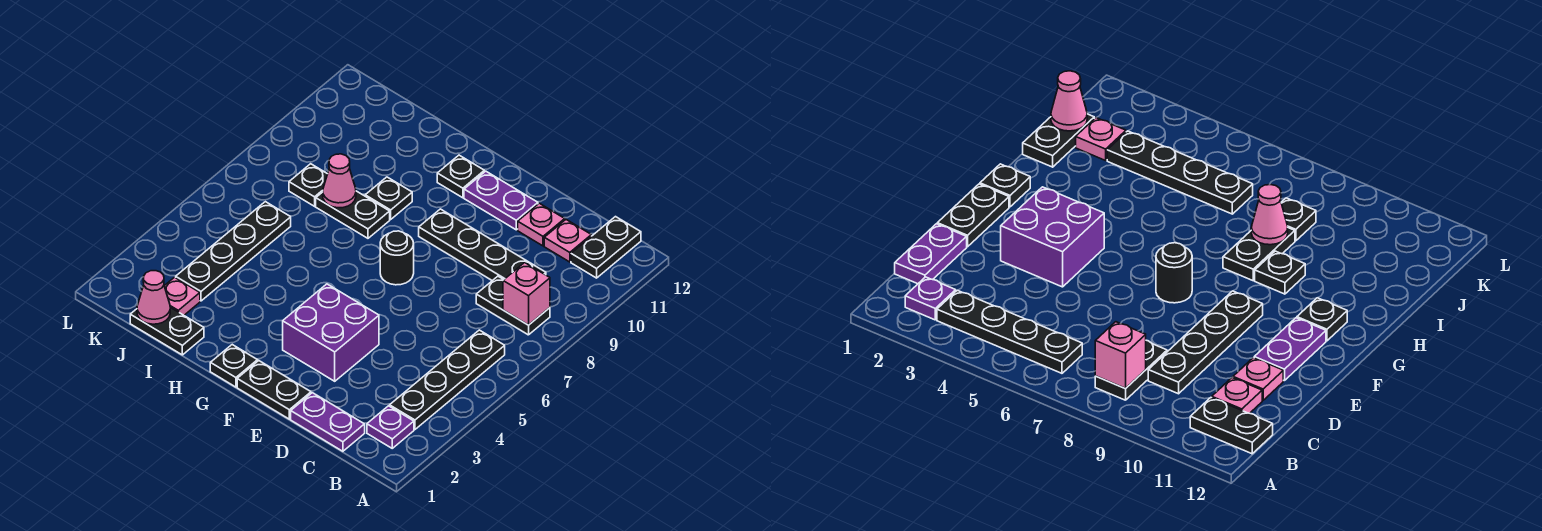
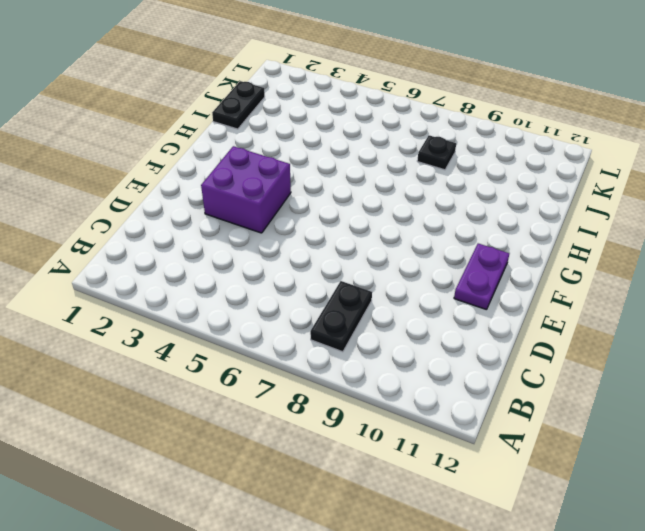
none -> purple plate B2 level 1
none -> black plate B3:B6 level 1
none -> black plate B11:B12 level 1

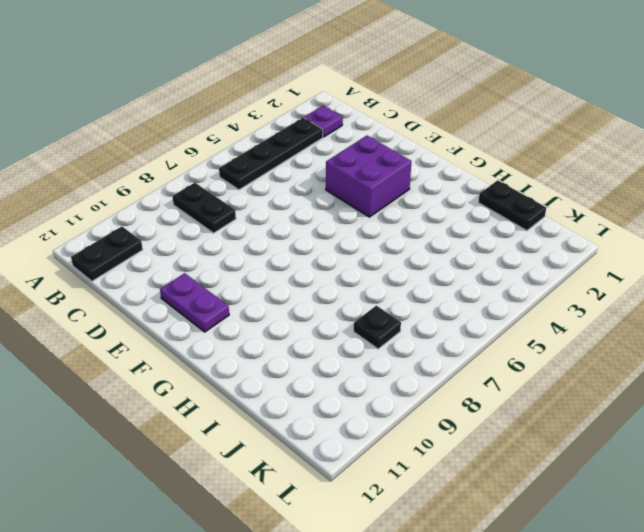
none -> purple plate C1:D1 level 1
none -> black plate C9:F9 level 1
none -> pink plate C11 level 1

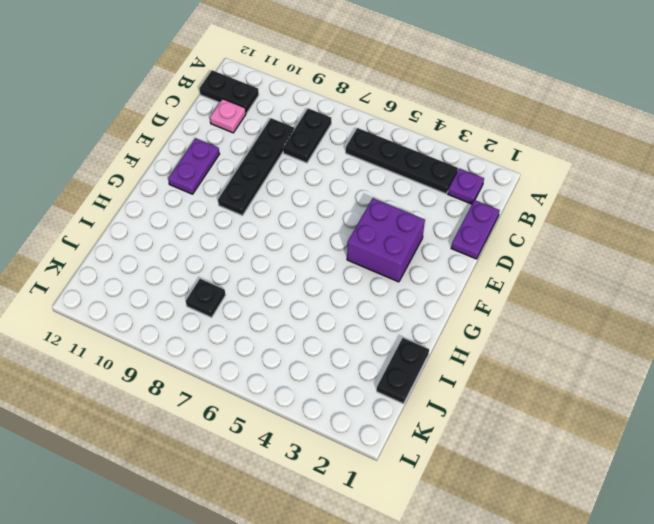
none -> pink plate D11 level 1
none -> black plate E1:F1 level 1
none -> black round brick F7 level 1

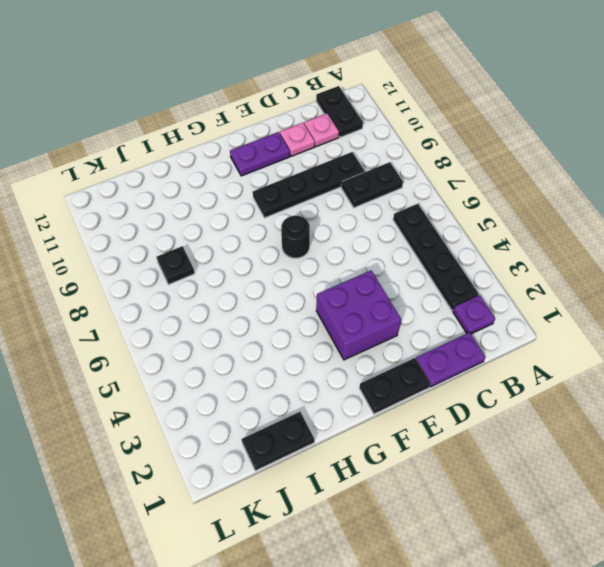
none -> black plate G1 level 1
none -> black plate G11 level 1
none -> black plate H8:I8 level 1

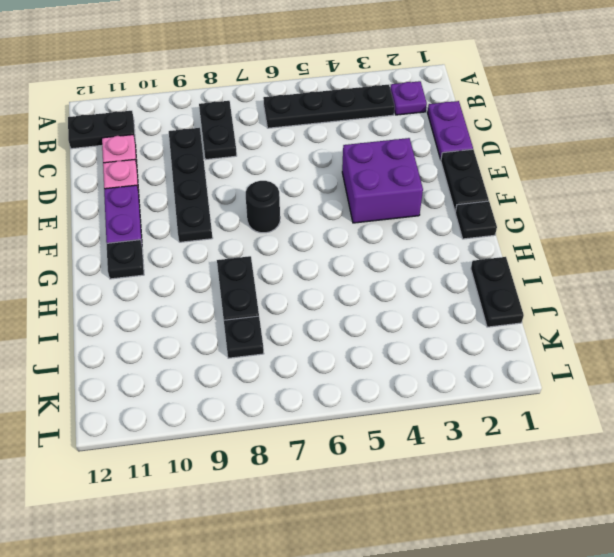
none -> black plate H9 level 1
none -> pink plate J2 level 1
none -> black plate J3:J6 level 1

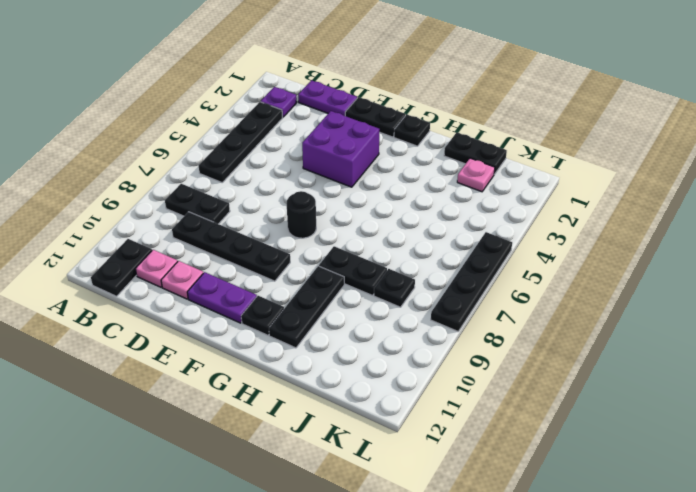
black plate H9:H11 level 1 -> black plate H9 level 1
black plate L5:L8 level 1 -> black plate J3:J6 level 1
none -> pink brick B8 level 2
none -> pink cone I8 level 2
none -> pink cone J1 level 2

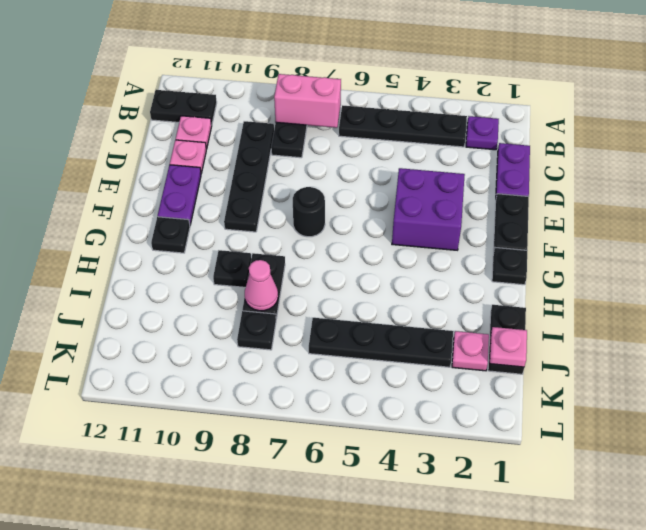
pink brick B7:B8 level 2 -> pink brick B8 level 2
pink plate J1 level 2 -> pink cone J1 level 2

